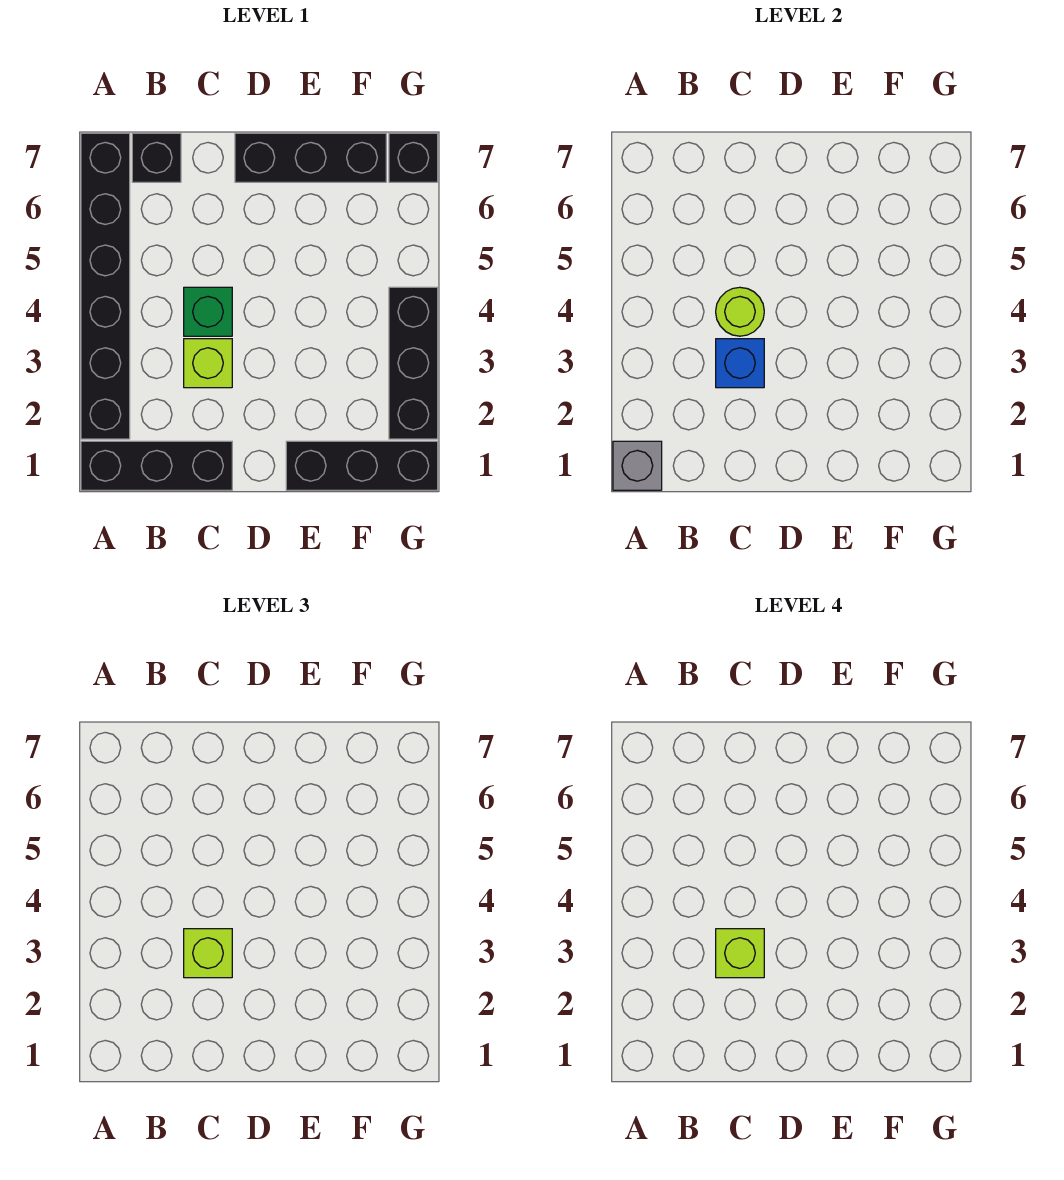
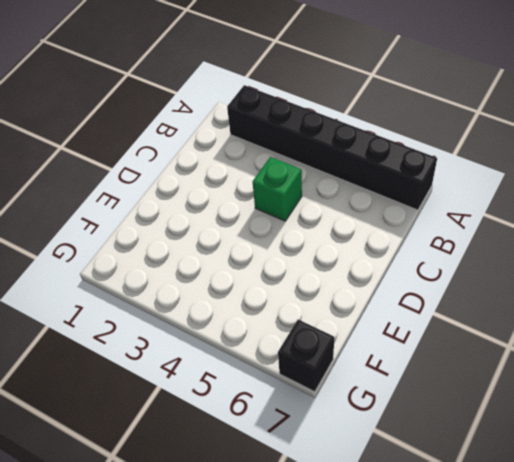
none -> black brick A1:C1 level 1
none -> black brick B7 level 1
none -> lime brick C3 level 1

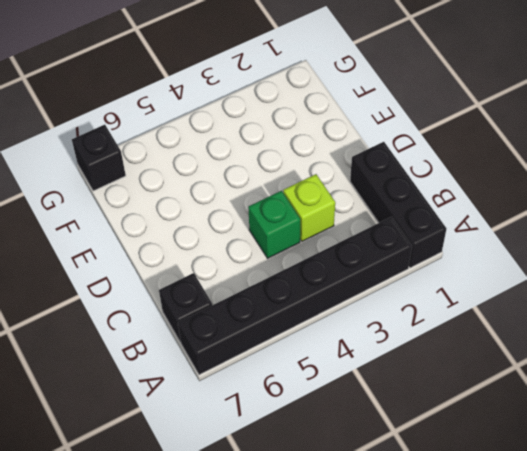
none -> black brick D7:F7 level 1
none -> black brick E1:G1 level 1
none -> black brick G2:G4 level 1

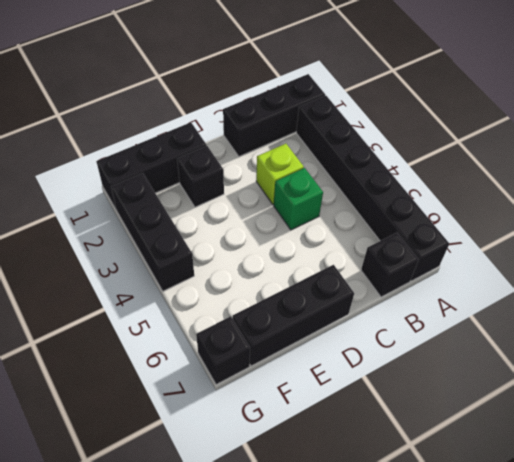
black brick E2 level 1 -> none
none -> grey brick A1 level 2
none -> blue brick C3 level 2
none -> lime round brick C4 level 2

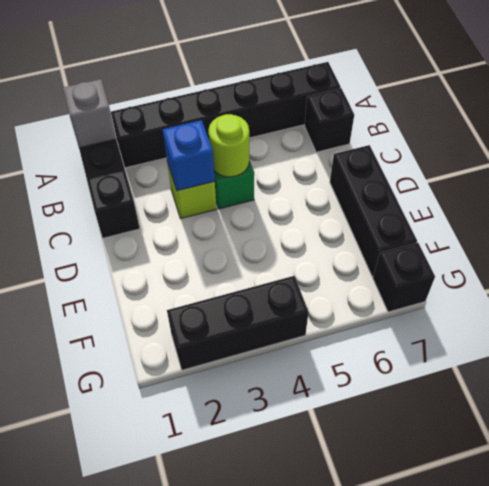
none -> black brick E1:G1 level 1
none -> lime brick C3 level 3
none -> lime brick C3 level 4

